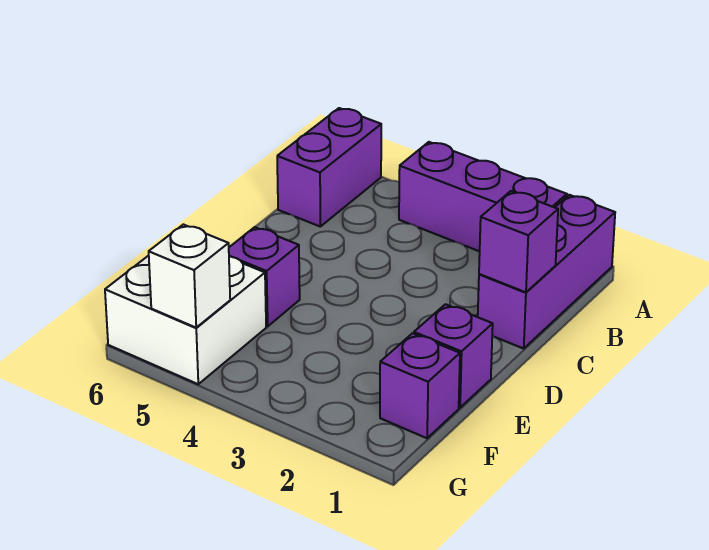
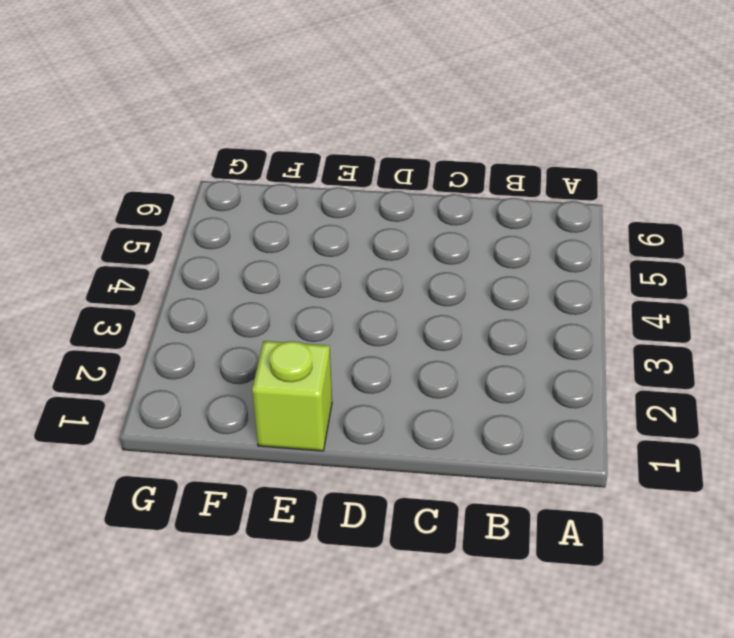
lime brick E1 level 1 -> purple brick E1 level 1
none -> purple brick A1:C1 level 1
none -> purple brick A2:A4 level 1

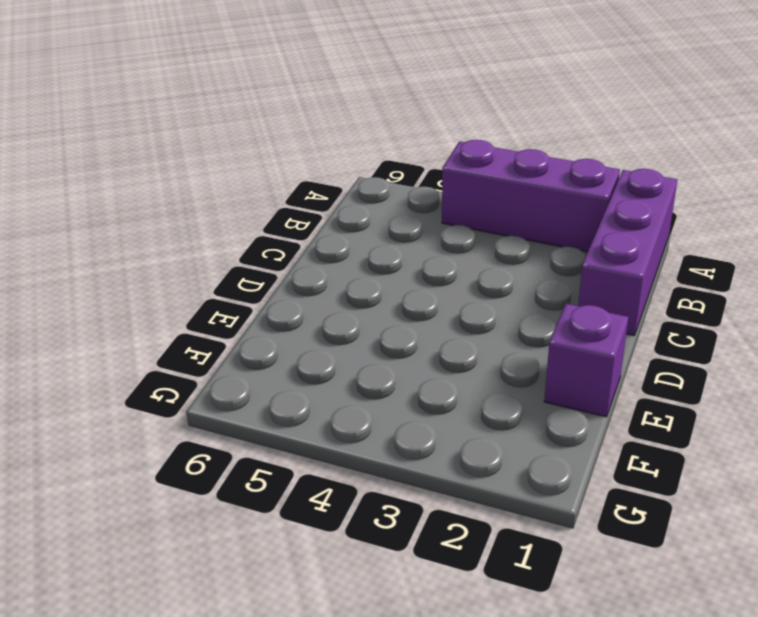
none -> purple brick A6:B6 level 1
none -> purple brick E5 level 1

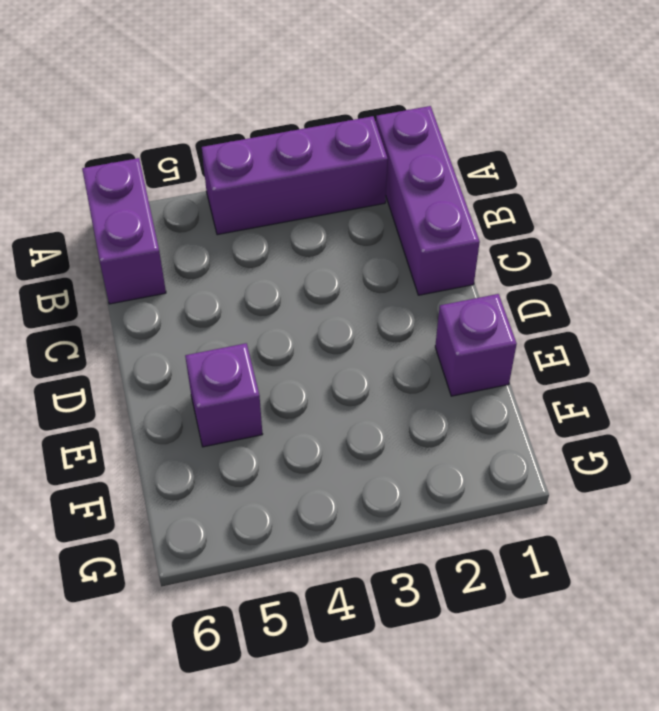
none -> purple brick F1 level 1
none -> white brick F5:G6 level 1

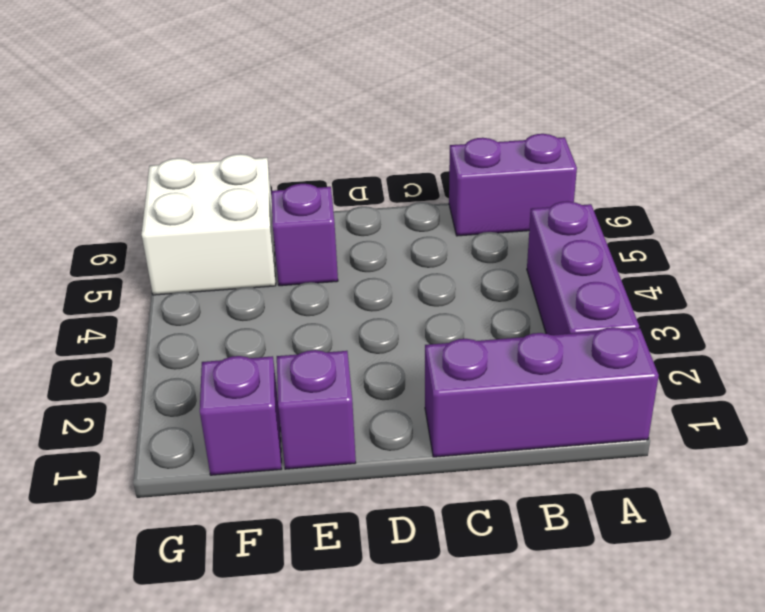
none -> purple brick C1 level 2
none -> white brick G5 level 2

